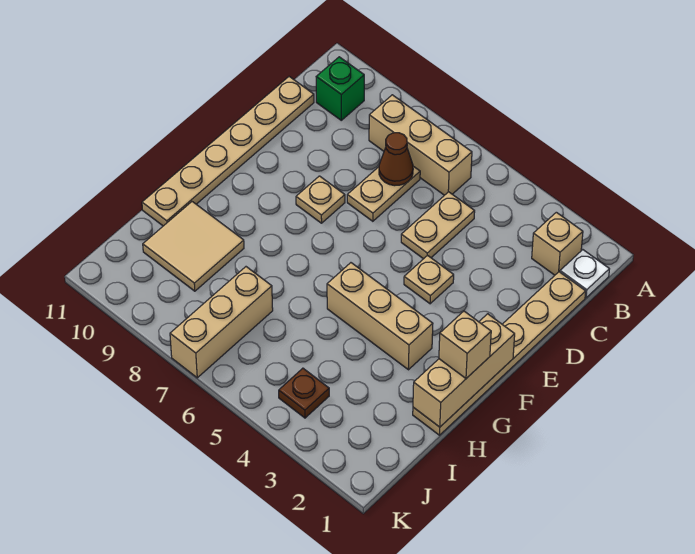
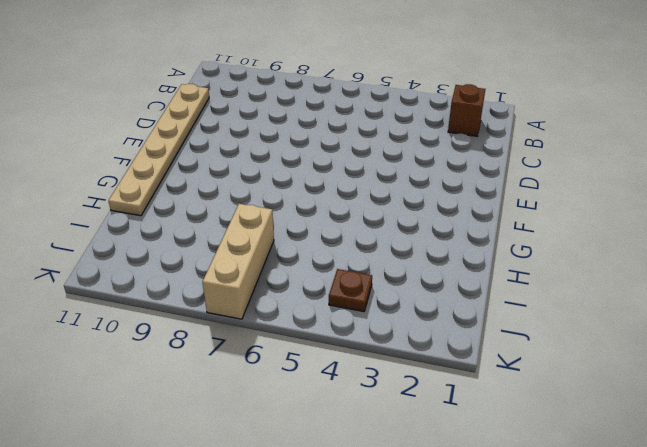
brown brick B2 level 1 -> tan brick B2 level 1
none -> white plate B1 level 1
none -> tan brick B6:B8 level 1
none -> green brick B10 level 1

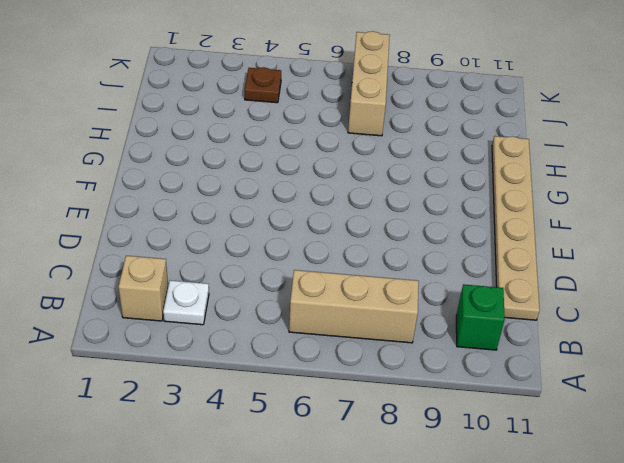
white plate B3 level 1 -> white plate B1 level 1
none -> tan plate C1:H1 level 1
none -> tan plate C5:D5 level 1
none -> tan plate C7:D7 level 1

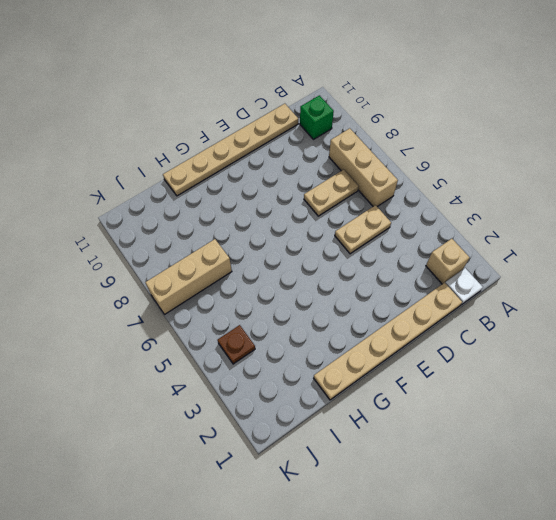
none -> tan plate E4 level 1
none -> tan plate E8 level 1
none -> tan brick G3:G5 level 1

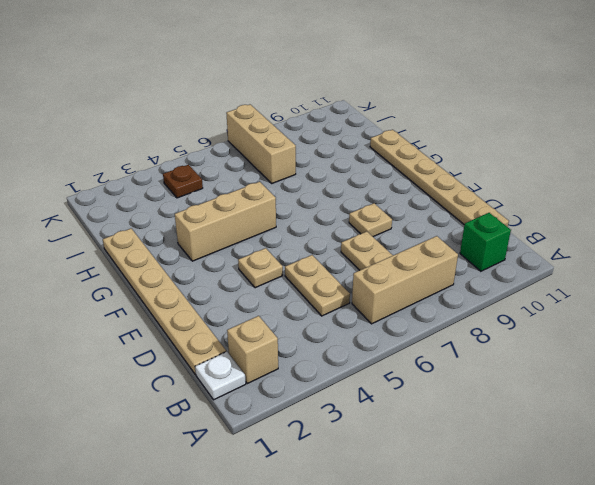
none -> tan tile H9:I10 level 1
none -> brown cone C7 level 2
none -> tan brick F1:H1 level 2

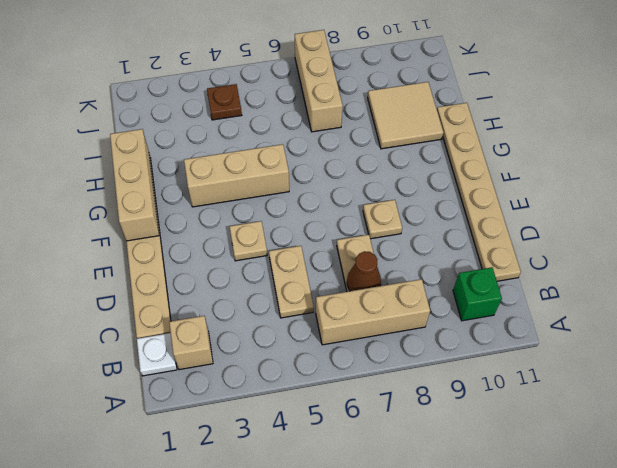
none -> tan brick G1 level 3

